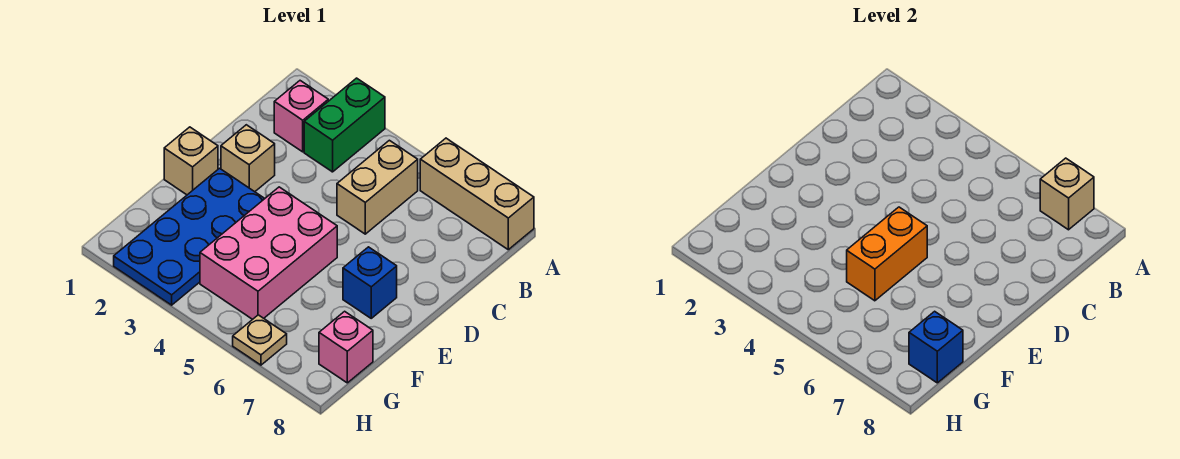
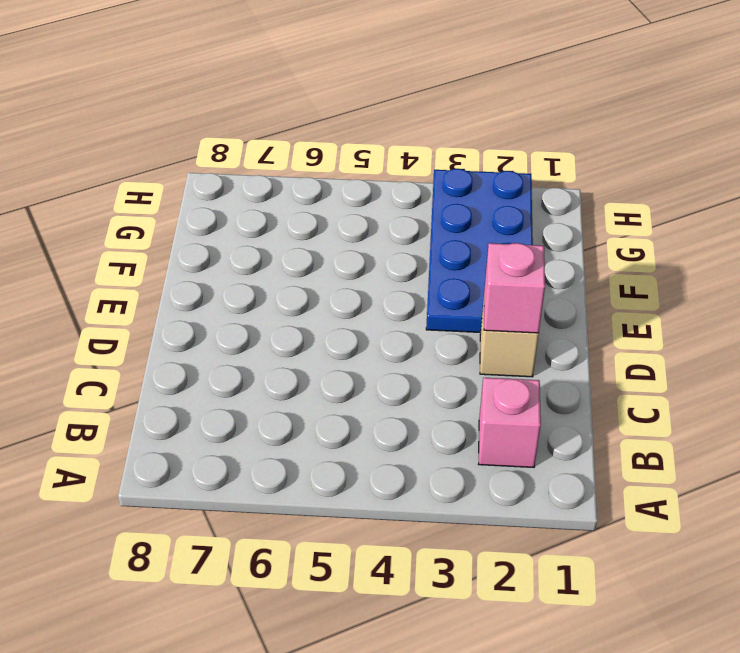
pink brick D2 level 2 -> pink brick G8 level 1
none -> green brick A3:B3 level 1
none -> tan brick A6:A8 level 1
none -> tan brick B5:C5 level 1

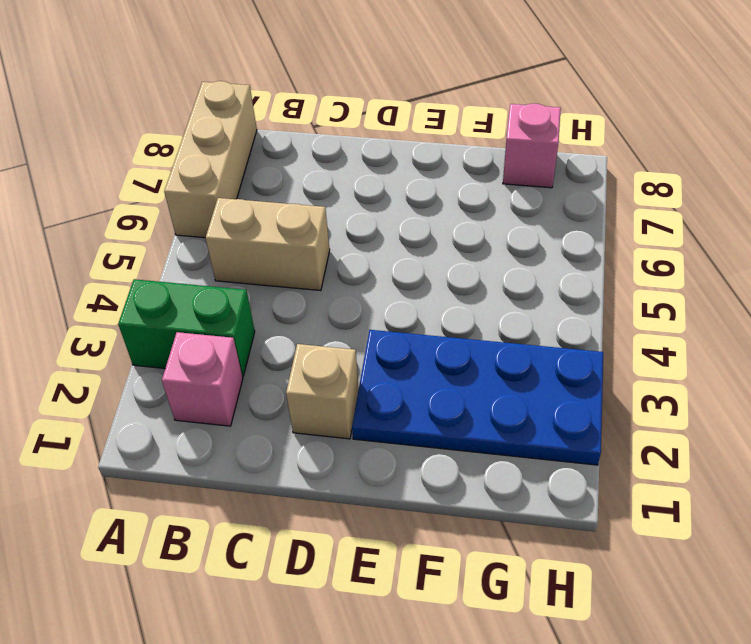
none -> tan brick E1 level 1
none -> pink brick E4:G5 level 1
none -> blue brick E7 level 1

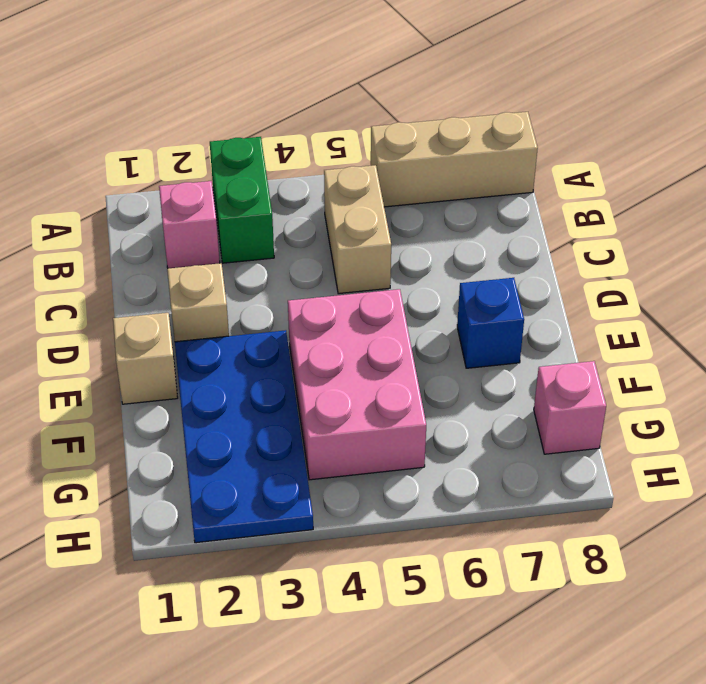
none -> tan plate H6 level 1
none -> tan brick A7 level 2
none -> orange brick E5:F5 level 2

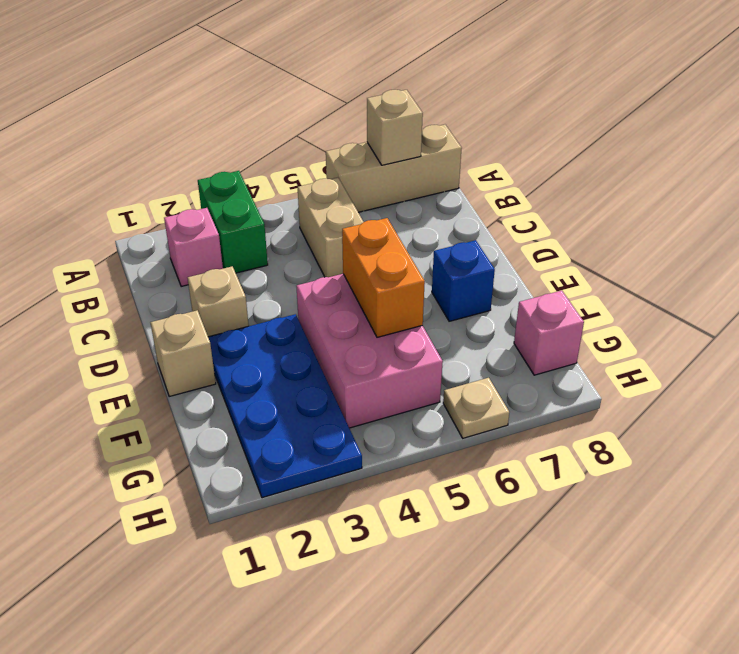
none -> blue brick G8 level 2

